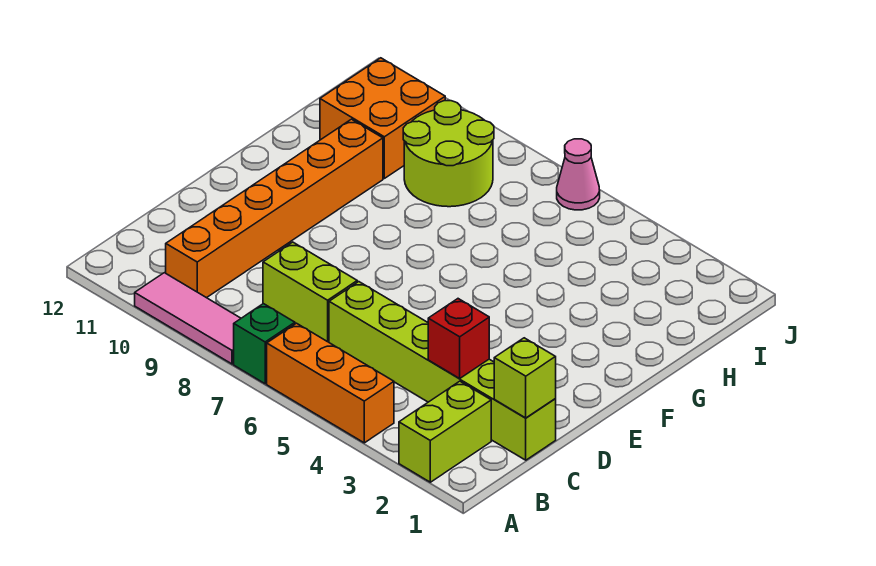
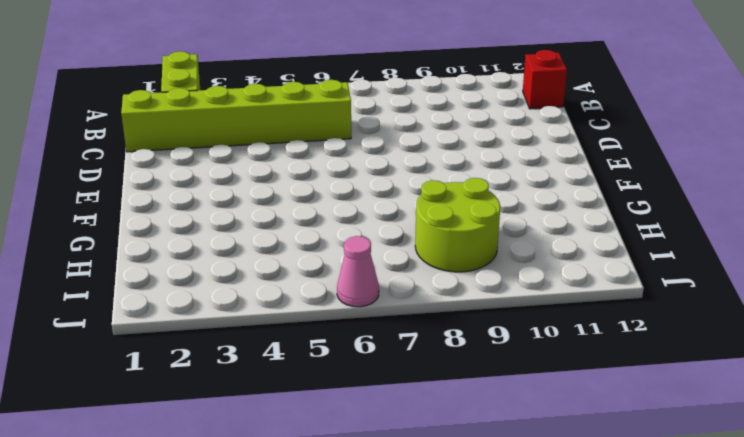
red brick B12 level 1 -> red brick C3 level 2
none -> orange brick A4:A6 level 1
none -> green brick A7 level 1
none -> pink tile A8:A10 level 1

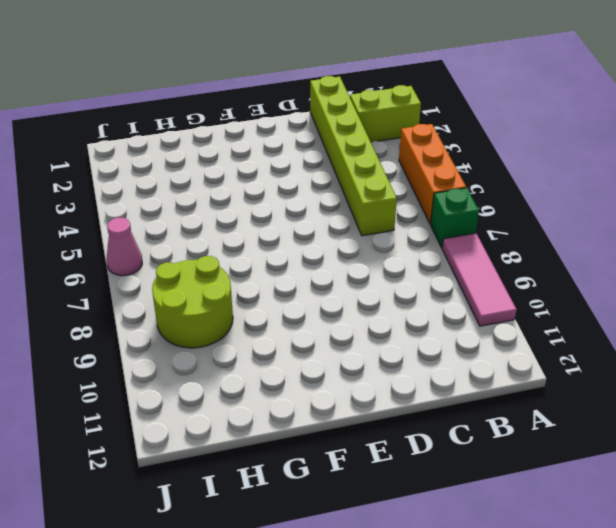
none -> orange brick B10:G10 level 1
none -> lime brick C7:C8 level 1
none -> orange brick H10:I11 level 1

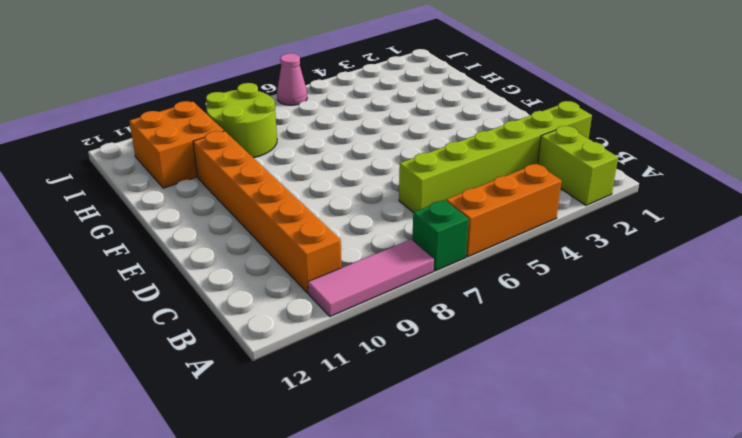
none -> lime brick C7:C8 level 1
none -> lime brick C1 level 2
none -> red brick C3 level 2

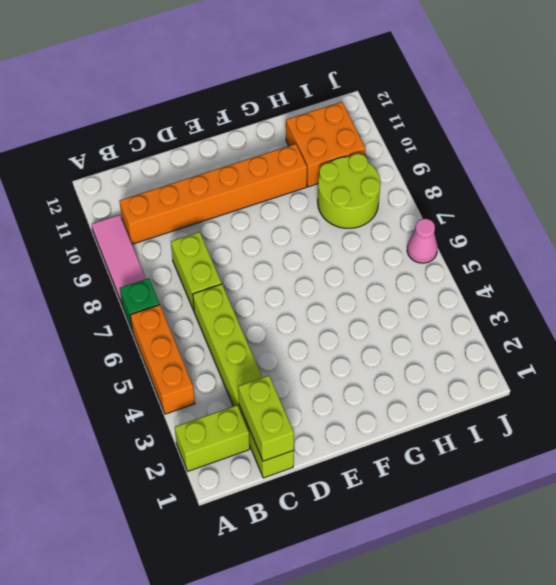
lime brick C1:C2 level 2 -> lime brick C1 level 2
none -> red brick C3 level 2

